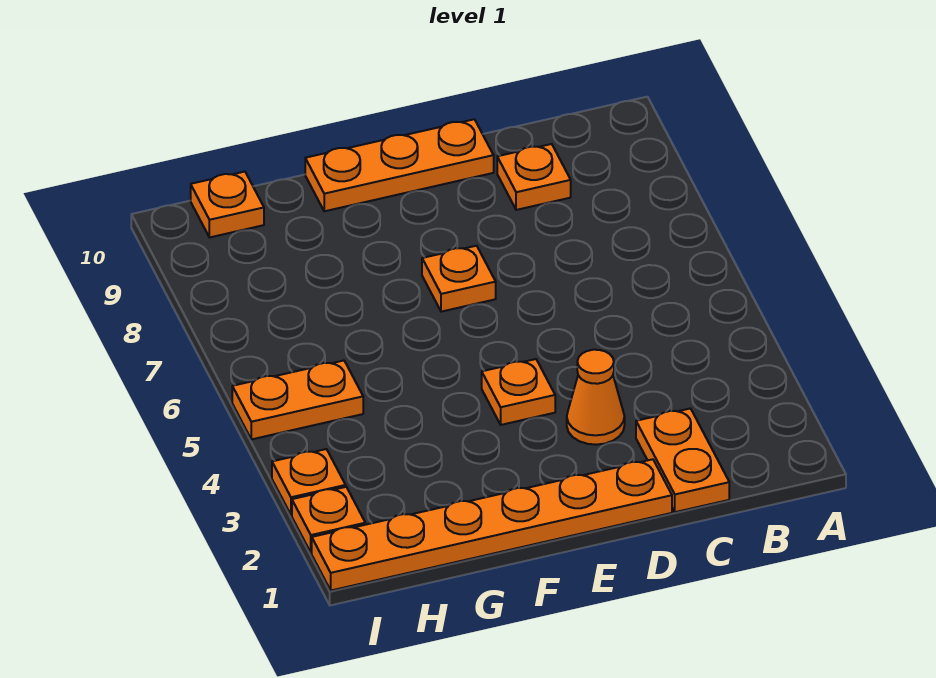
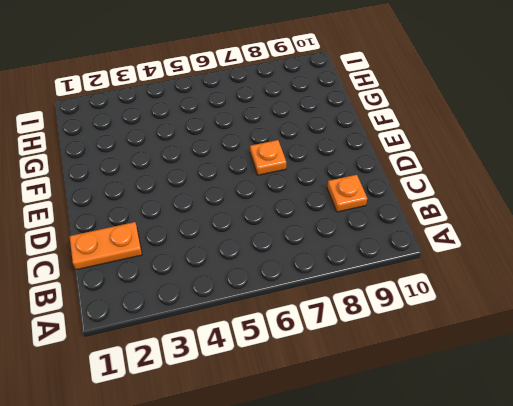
none -> orange plate D1:I1 level 1
none -> orange cone D3 level 1

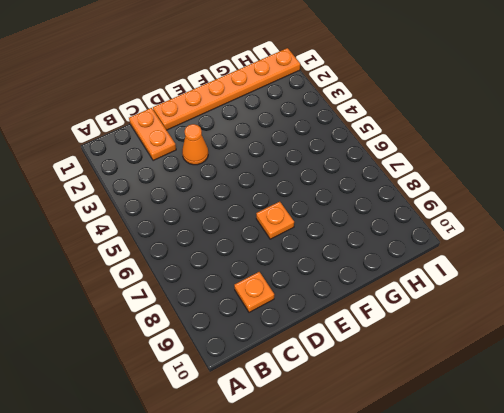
none -> orange plate D10:F10 level 1
none -> orange plate E4 level 1

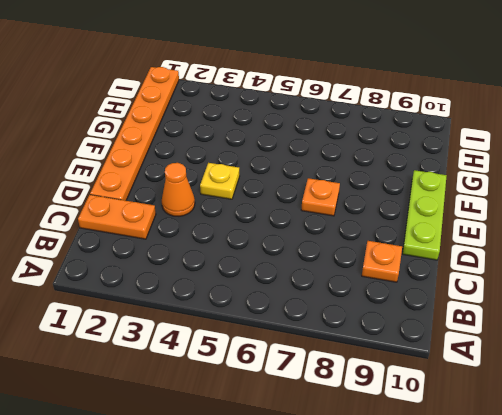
lime plate D10:F10 level 1 -> orange plate D10:F10 level 1
yellow plate E4 level 1 -> orange plate E4 level 1
none -> orange plate H5:I5 level 1
none -> orange plate H10 level 1

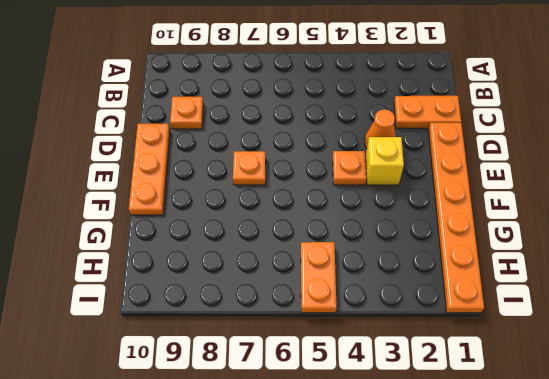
yellow brick E3 level 1 -> none
none -> orange plate H10 level 1
none -> orange plate I2 level 1

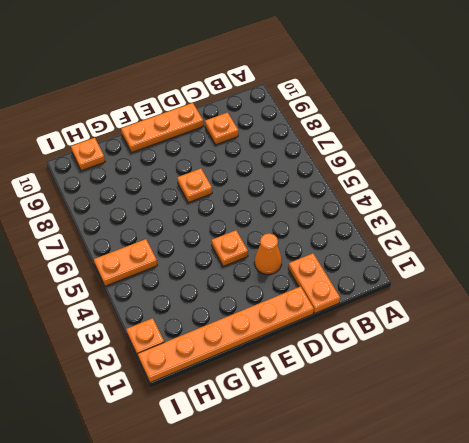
none -> orange plate I3 level 1

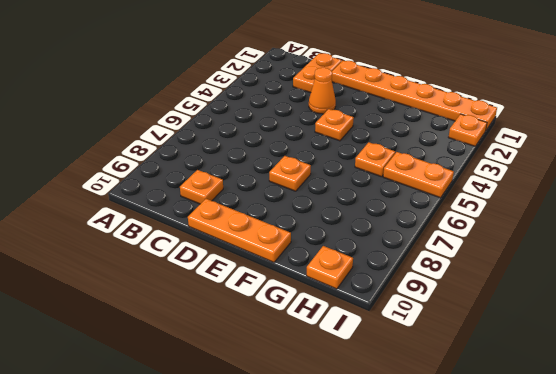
orange plate G5 level 1 -> orange plate I3 level 1

